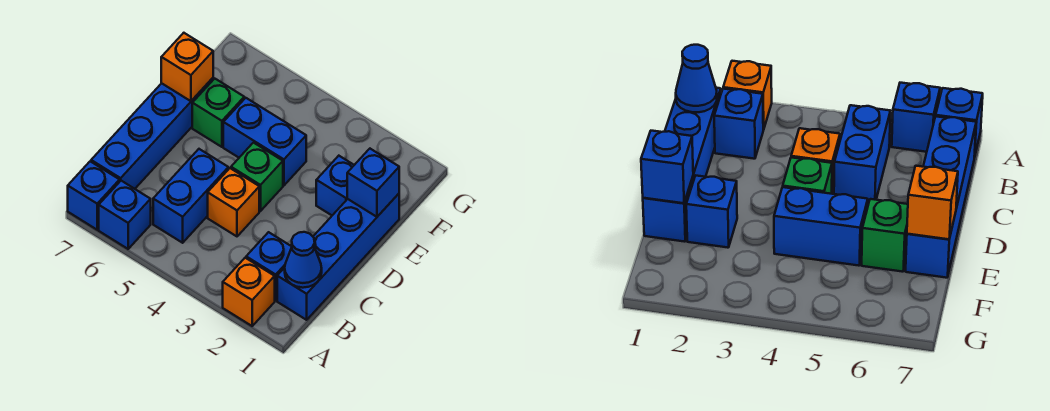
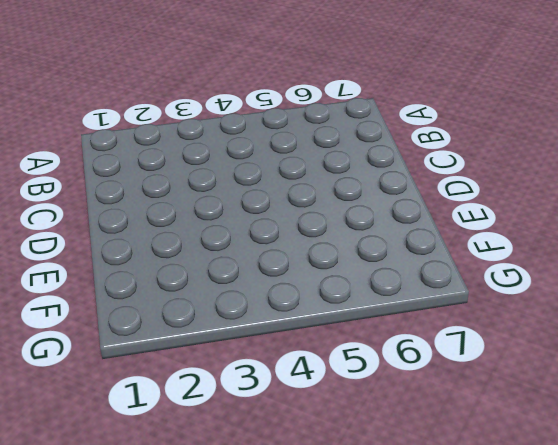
none -> orange brick A2 level 1
none -> blue brick A6 level 1
none -> blue brick A7 level 1

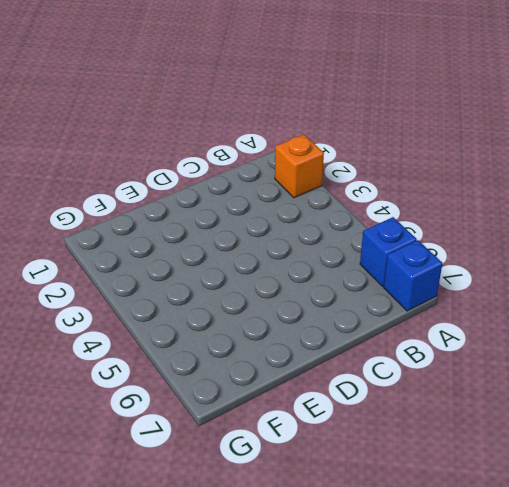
none -> blue brick B1:E1 level 1
none -> blue brick B2 level 1
none -> blue brick B5:C5 level 1

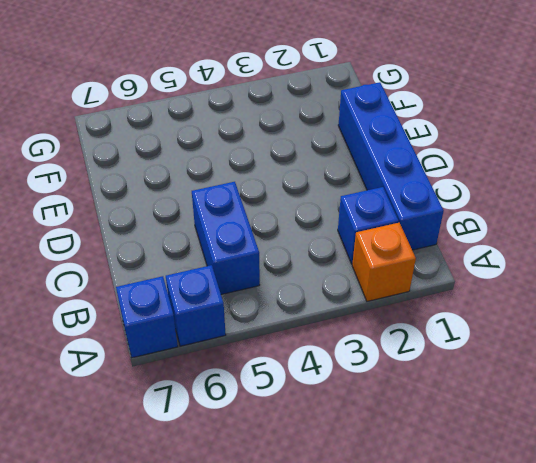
none -> blue brick B7:E7 level 1
none -> orange brick C4 level 1
none -> green brick D4 level 1

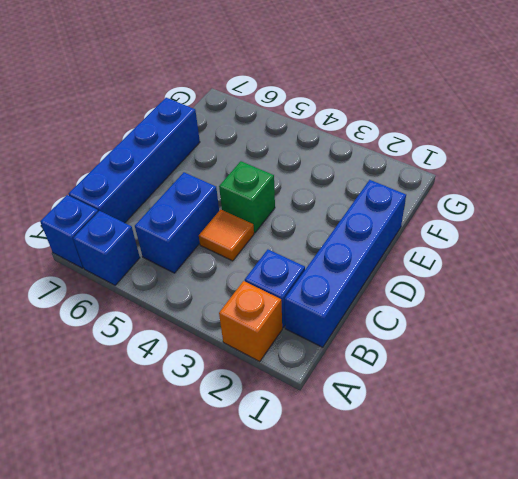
orange tile C4 level 1 -> orange brick C4 level 1
none -> blue brick E2 level 1
none -> blue brick E4:E5 level 1
none -> green brick E6 level 1

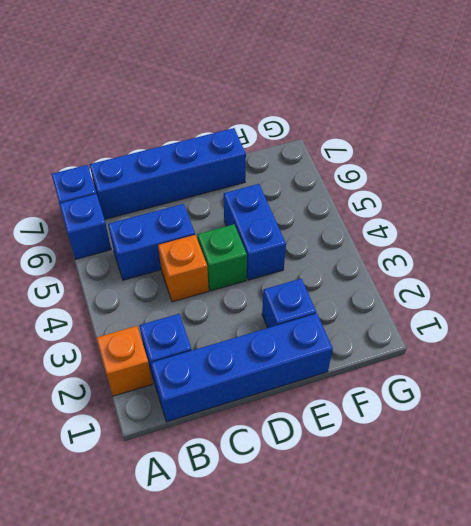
none -> green brick E6 level 1
none -> blue cone B1 level 2
none -> blue brick E1 level 2

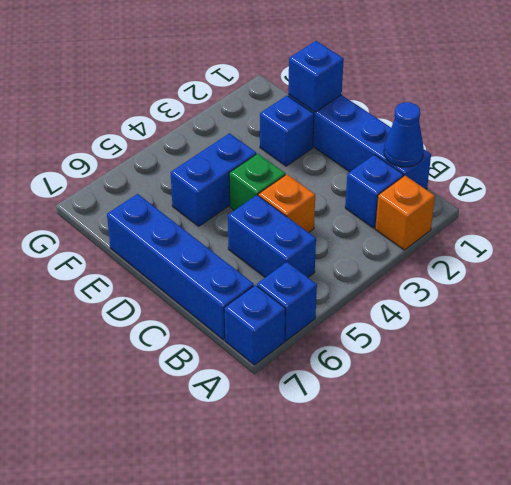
none -> green brick E6 level 1
none -> orange brick E7 level 2

